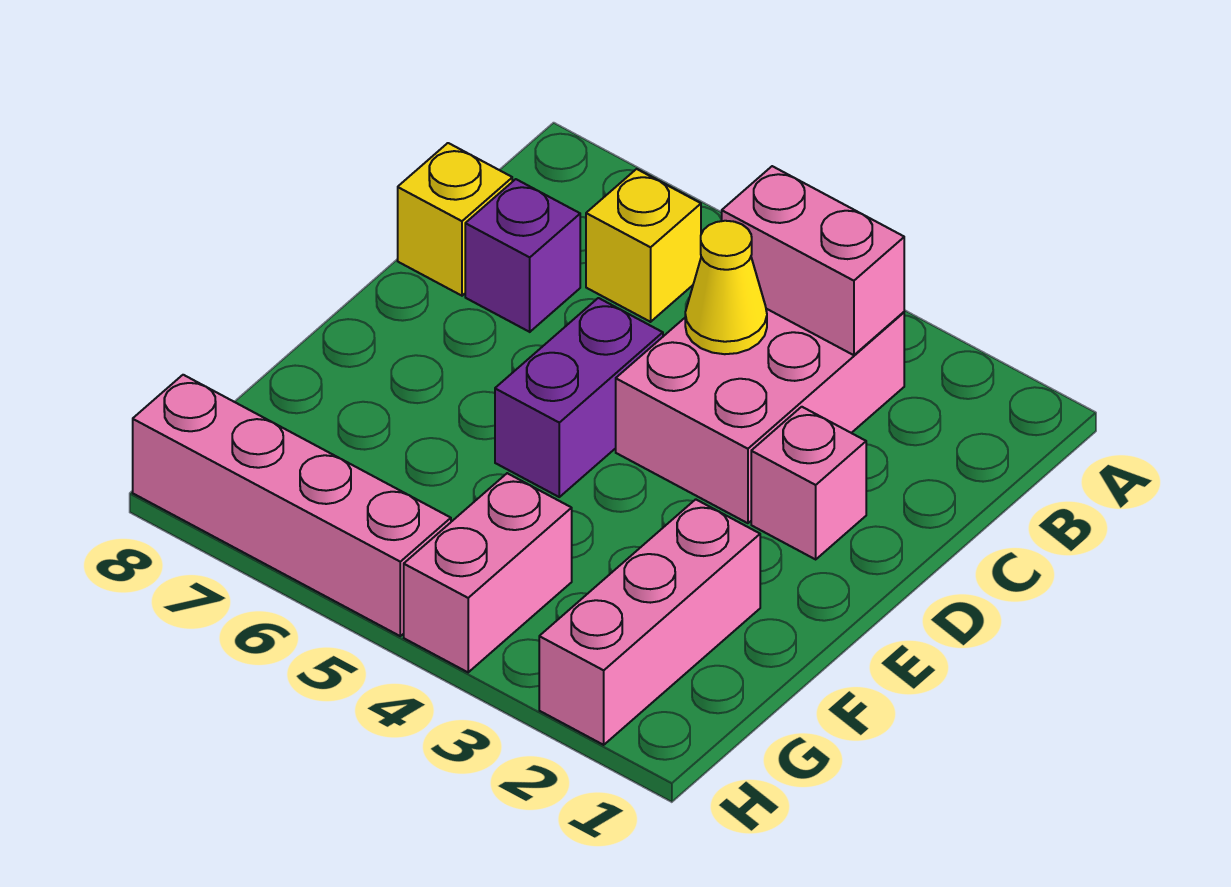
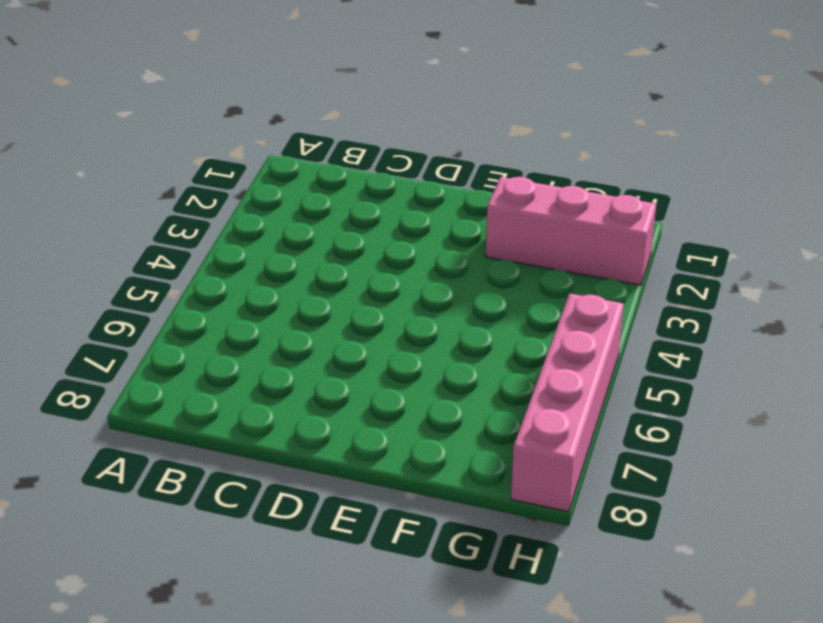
none -> pink brick B3:D4 level 1
none -> yellow brick B6 level 1

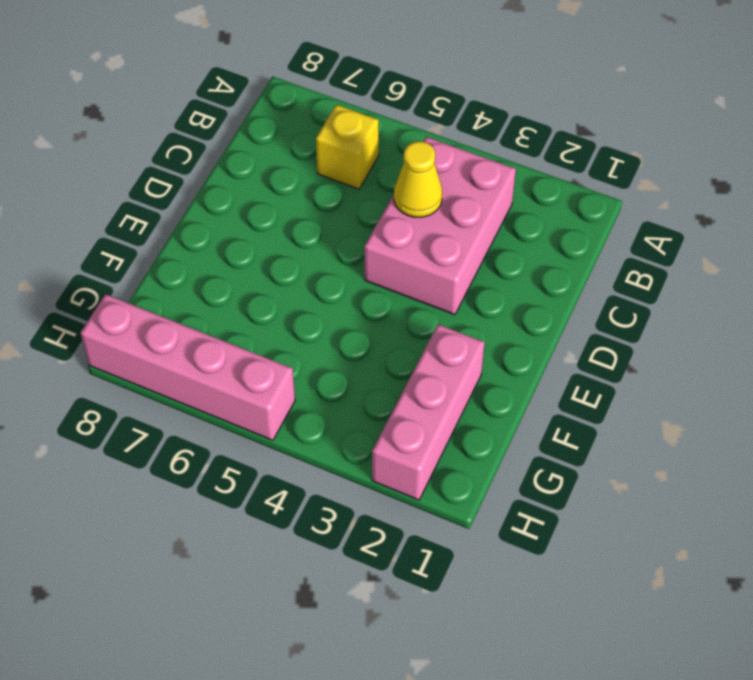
none -> purple brick C7 level 1
none -> yellow brick C8 level 1

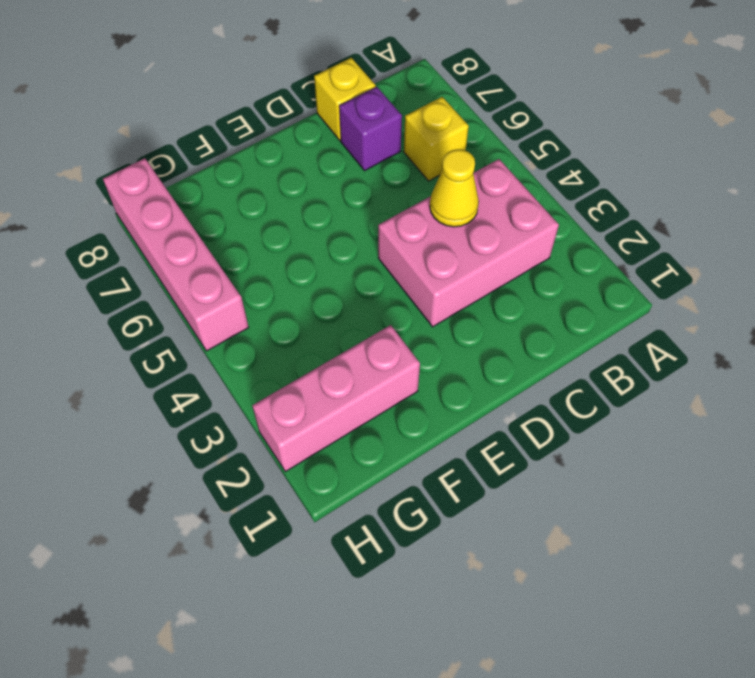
none -> pink brick D2 level 1
none -> purple brick D5:E5 level 1

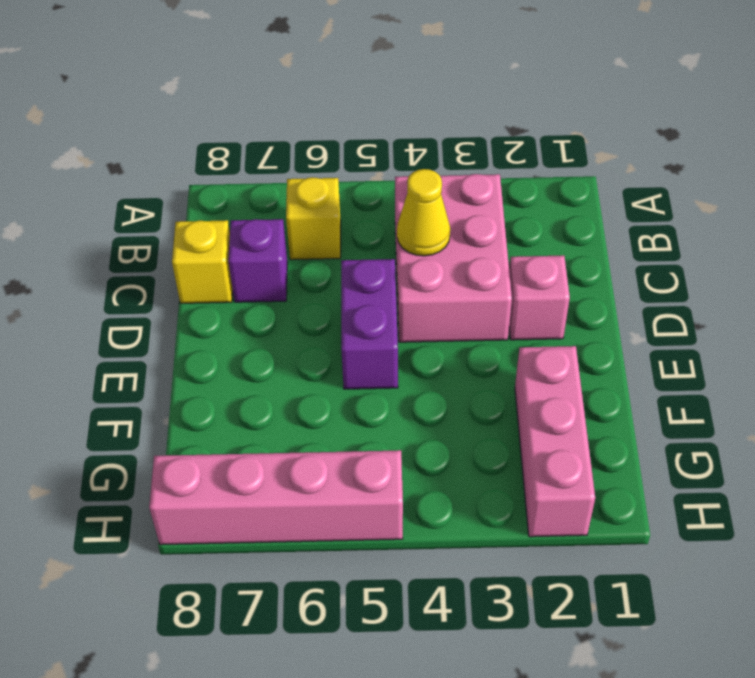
none -> pink brick G4:H4 level 1
none -> pink brick B3:B4 level 2

